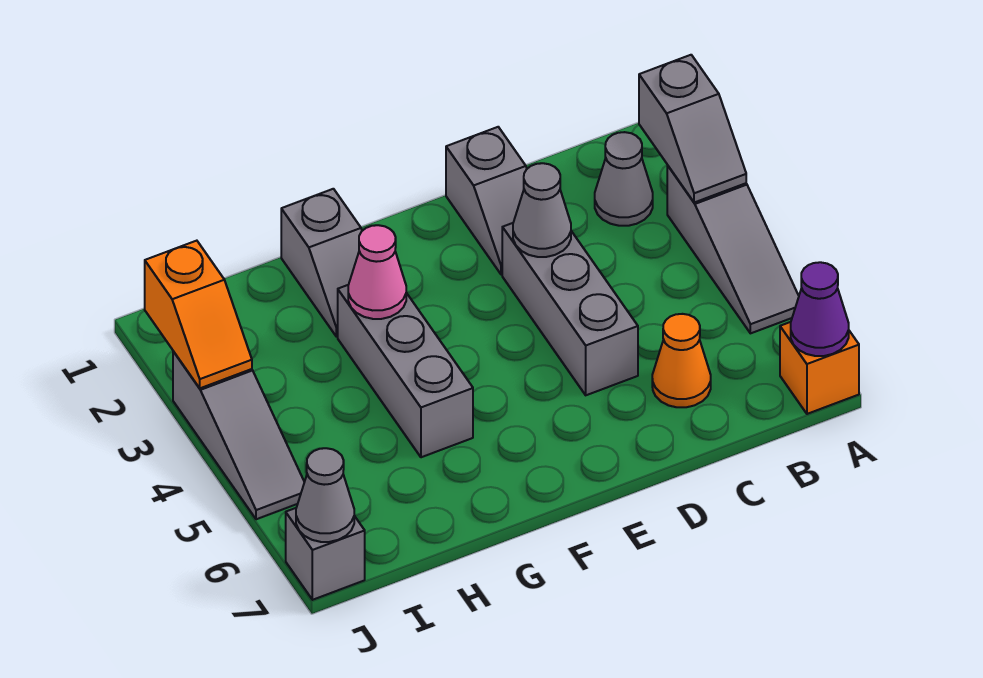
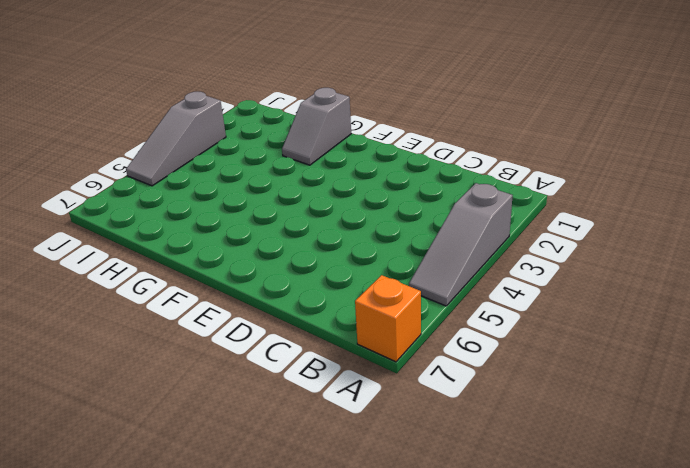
none -> grey cone B2 level 1
none -> orange cone C6 level 1
none -> grey slope D1:D2 level 1 top 1

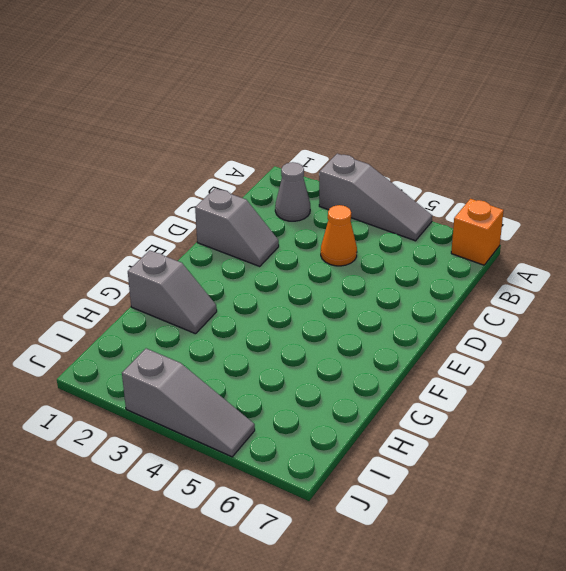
orange cone C4 level 1 -> orange cone C6 level 1
none -> grey brick D3:D5 level 1
none -> grey brick G3:G5 level 1
none -> grey brick J7 level 1

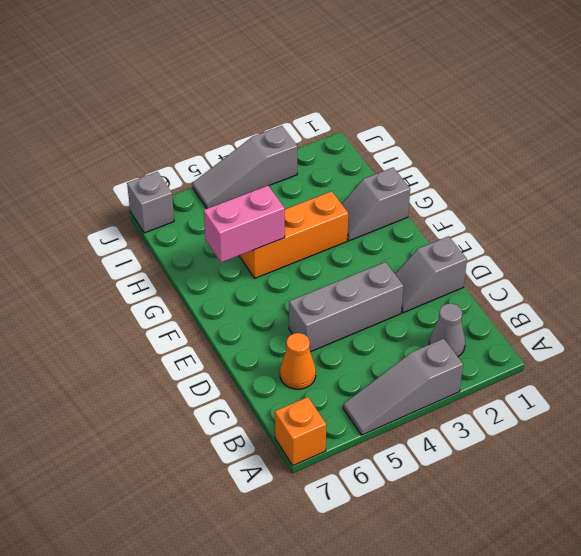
orange brick G3:G5 level 1 -> grey brick G3:G5 level 1
pink brick G5:G6 level 2 -> none
none -> grey slope A2:A3 level 2 top 2
none -> purple cone A7 level 2
none -> grey cone D3 level 2

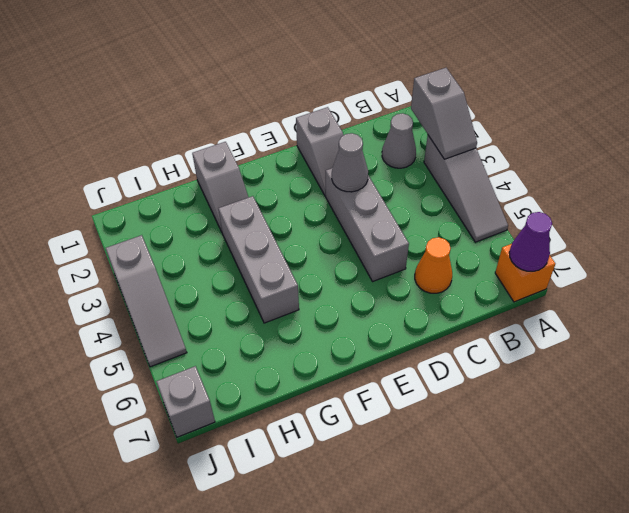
none -> pink cone G3 level 2
none -> orange slope J2:J3 level 2 top 2
none -> grey cone J7 level 2

